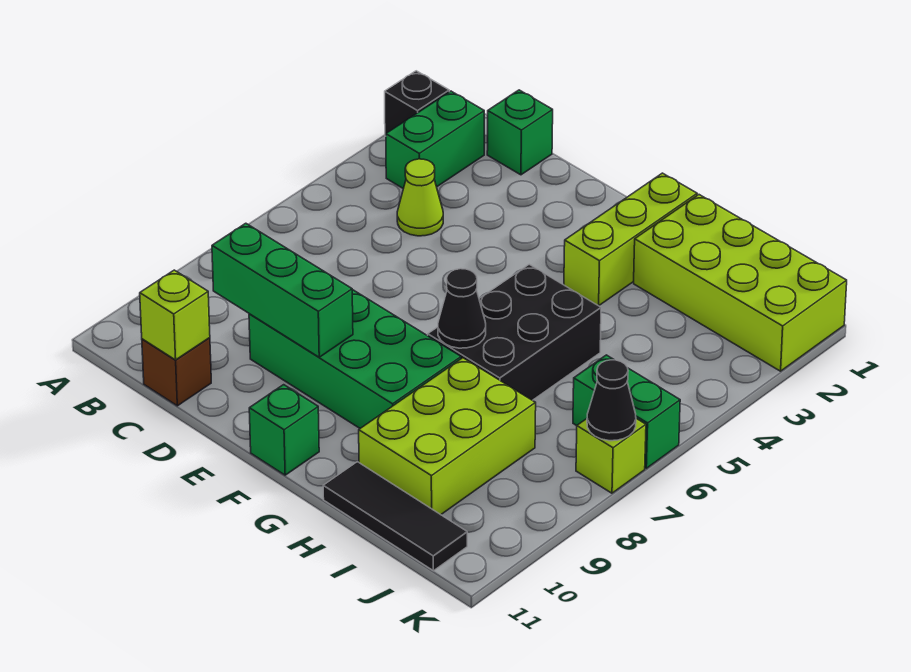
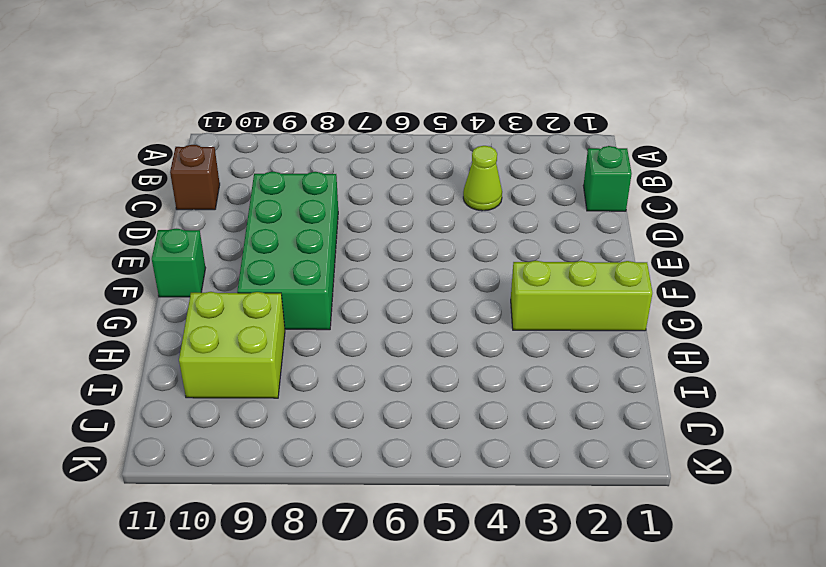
lime brick H9:I10 level 1 -> lime brick H8:I10 level 1
none -> black brick A2 level 1
none -> green brick B2:B3 level 1
none -> black brick G5:H7 level 1

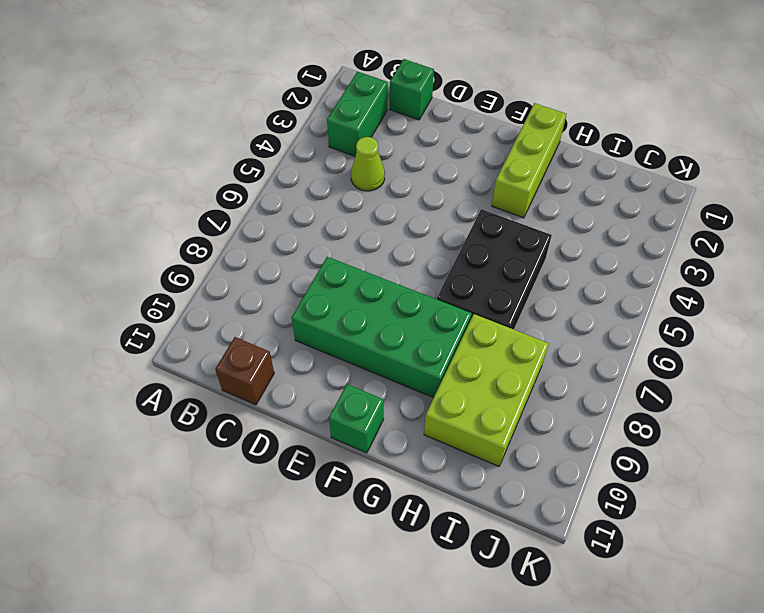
none -> black brick A2 level 1
none -> lime brick H1:K2 level 1
none -> black tile H11:J11 level 1

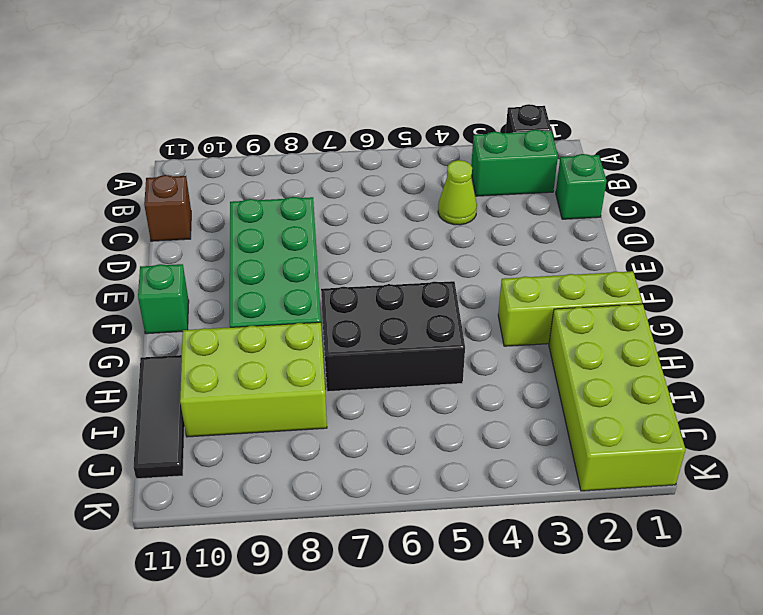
none -> green brick J6:K6 level 1
none -> lime brick K7 level 1
none -> green brick C9:E9 level 2

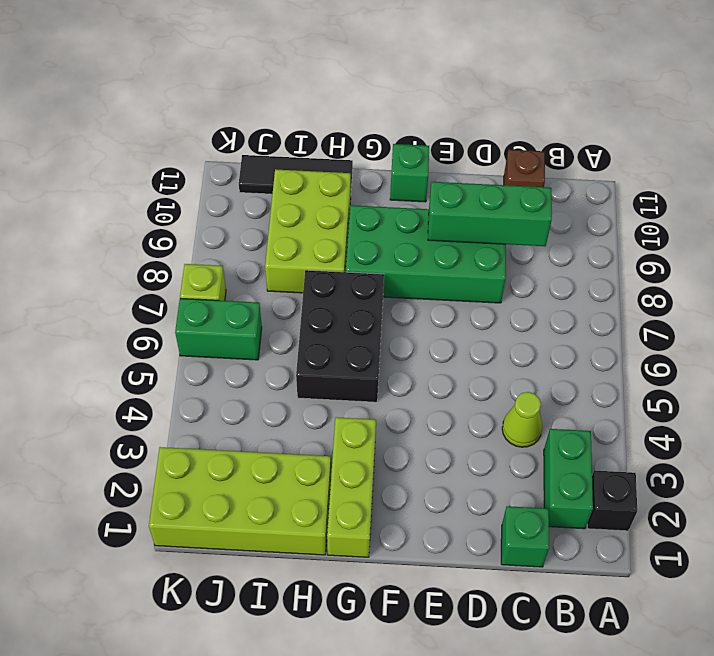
none -> lime brick C11 level 2
none -> black cone G7 level 2
none -> black cone K7 level 2

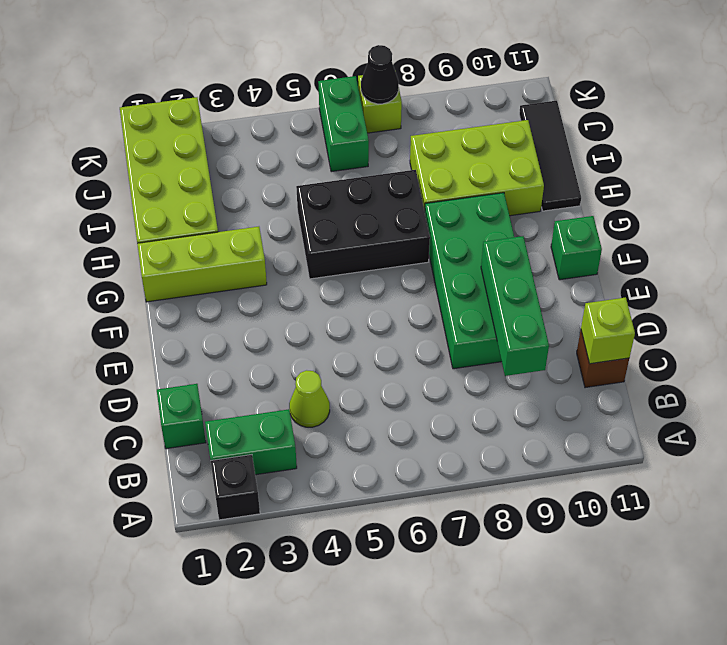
none -> black cone G7 level 2

